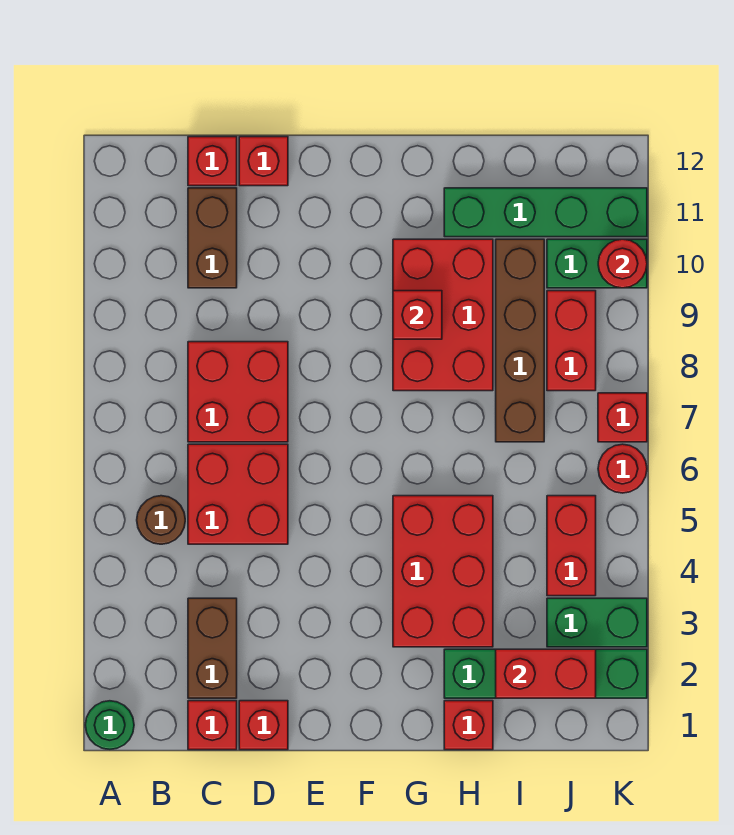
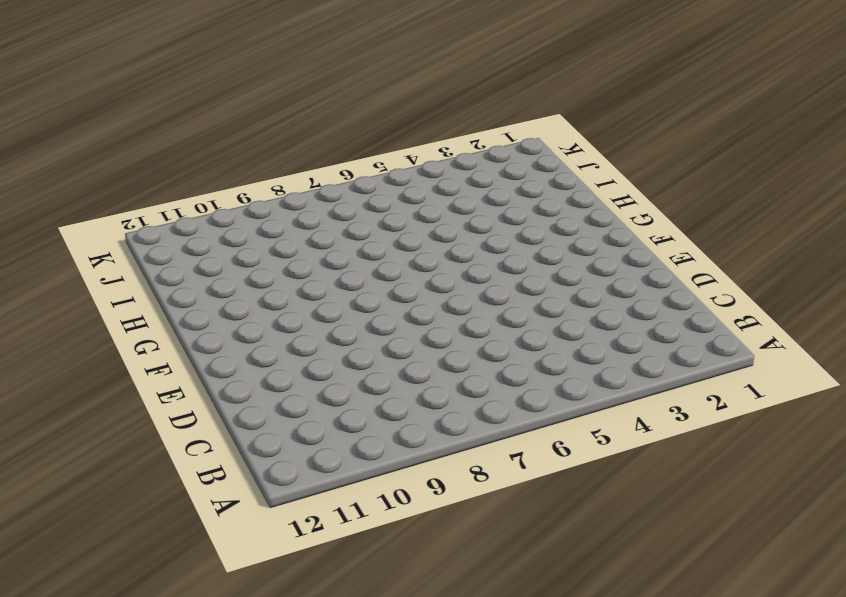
none -> green round brick A1 level 1
none -> brown round brick B5 level 1
none -> red brick C1 level 1

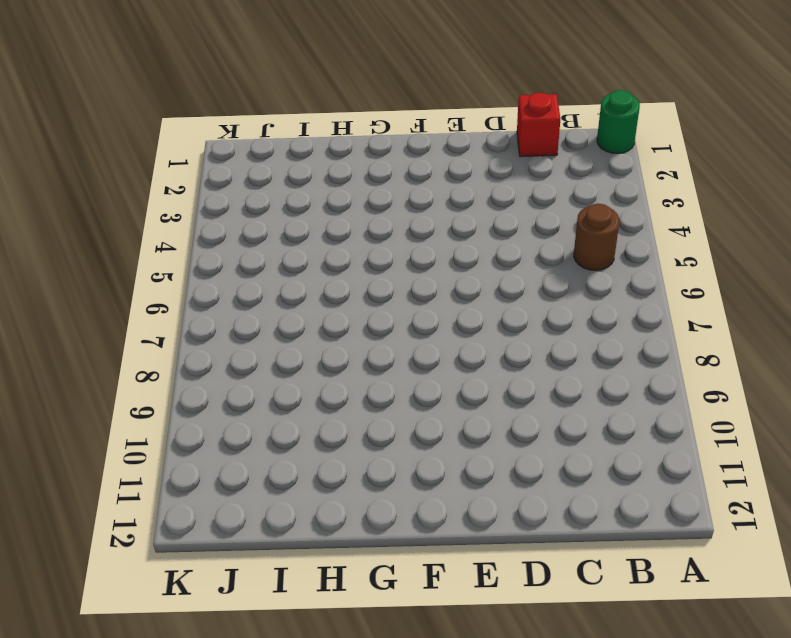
none -> brown brick C2:C3 level 1
none -> red brick C5:D6 level 1
none -> red brick C7:D8 level 1

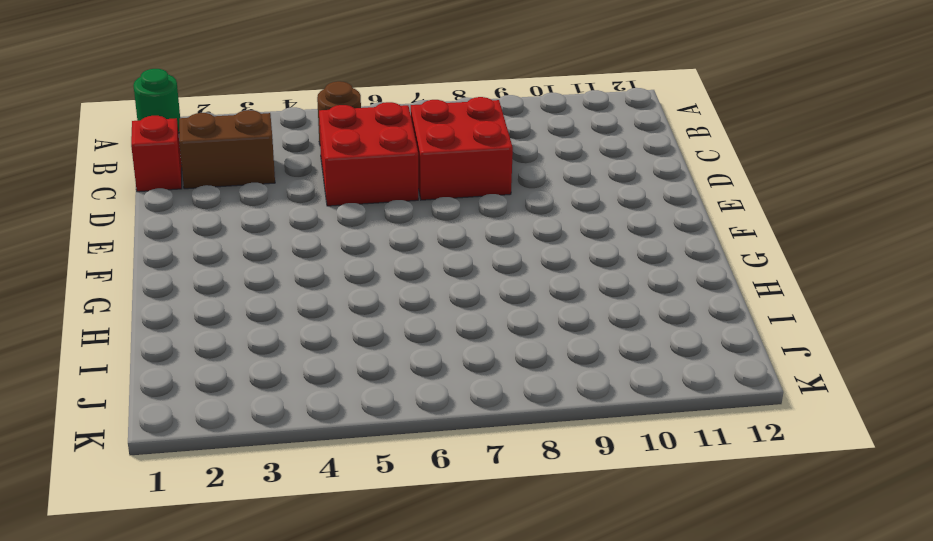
none -> brown brick C10:C11 level 1
none -> red brick C12 level 1
none -> red brick D1 level 1

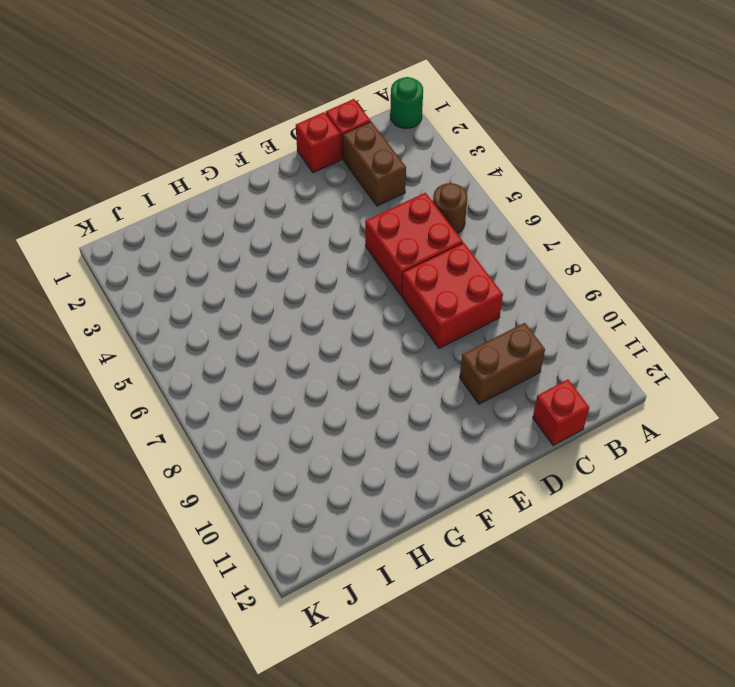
brown brick C10:D10 level 1 -> brown brick C10:C11 level 1
none -> red brick D12 level 1
none -> red brick G3:H5 level 1
none -> red brick G8:H10 level 1

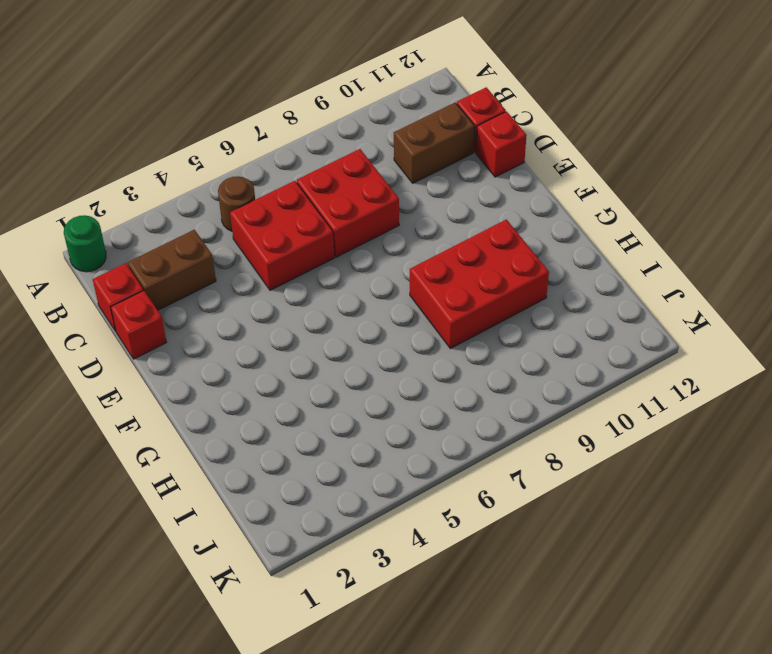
none -> red brick G3:H5 level 1
none -> red brick H1 level 1
none -> green brick H2:K2 level 1

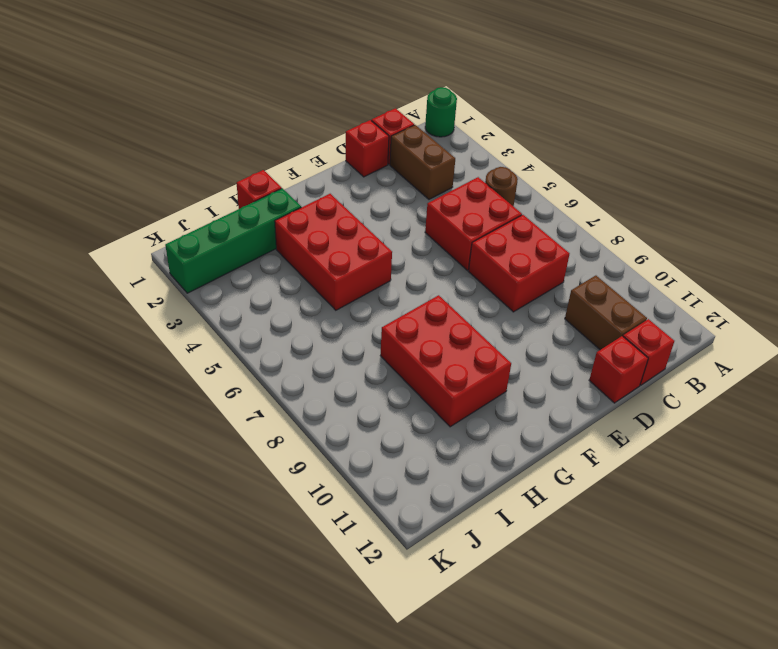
none -> green brick H11:K11 level 1
none -> brown brick I7:I10 level 1
none -> green brick J3:K3 level 1

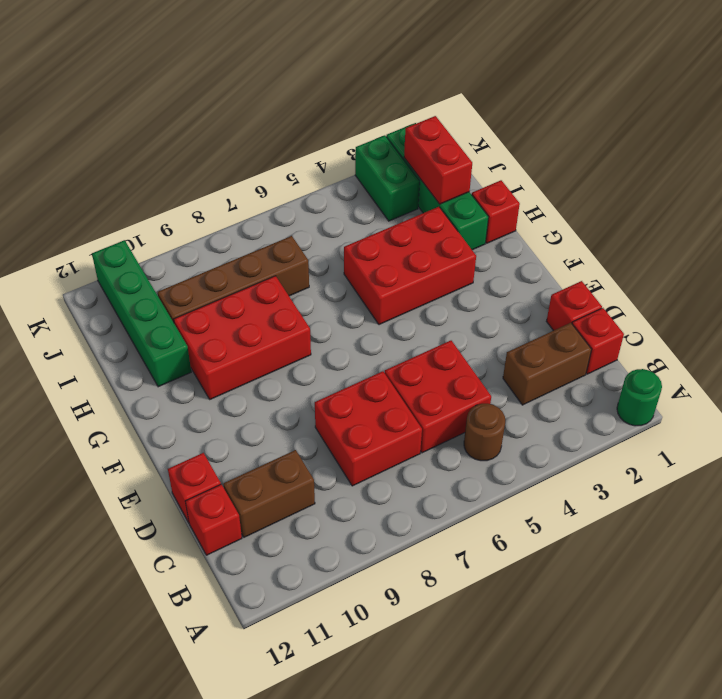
none -> red brick J4:J5 level 1
none -> red brick J8:J9 level 1
none -> green brick J10:K10 level 1

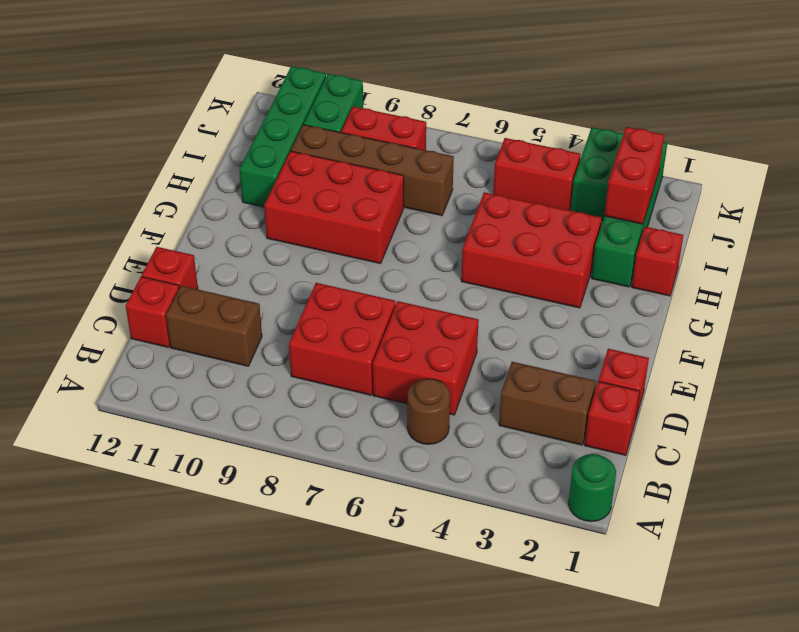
none -> red round brick K6 level 1
none -> red brick K7 level 1
none -> red brick G9 level 2

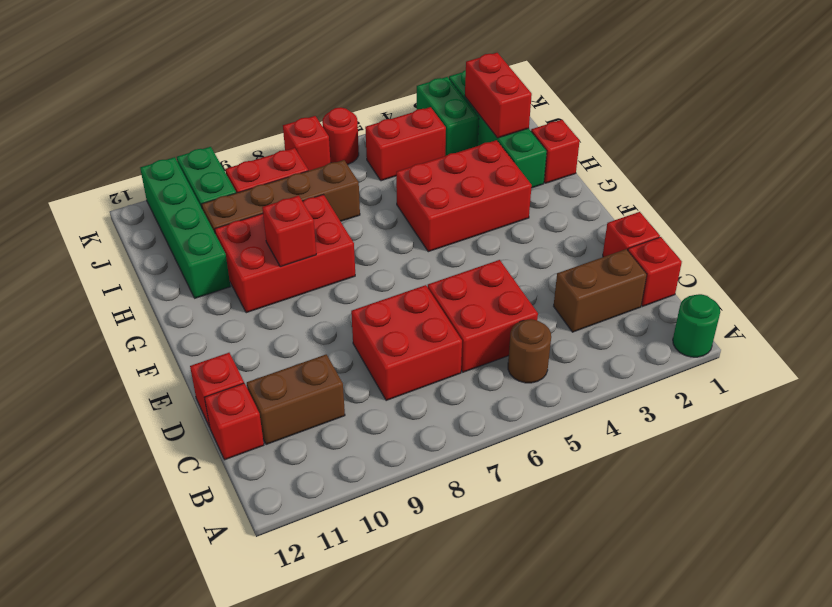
none -> red round brick K10 level 2

